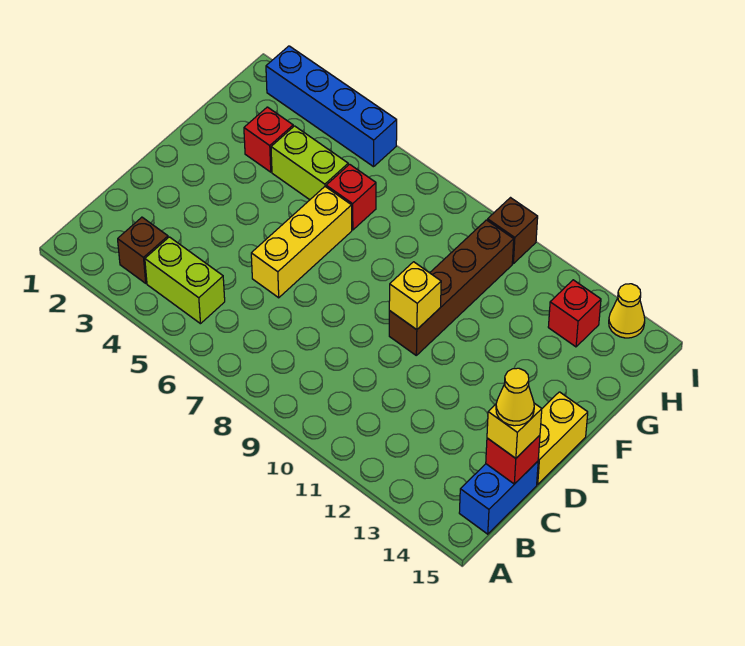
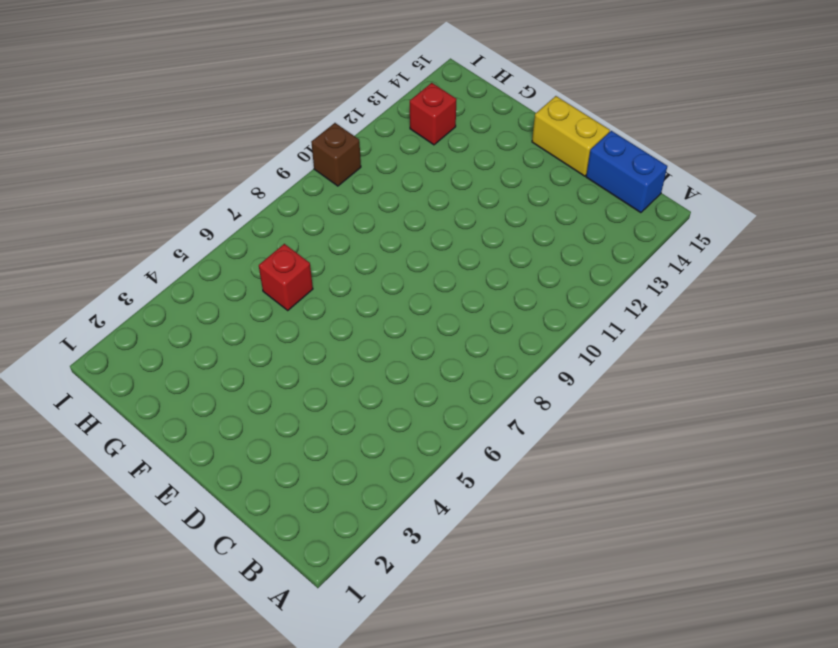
none -> brown brick B3 level 1
none -> lime brick B4:B5 level 1
none -> yellow brick D6:F6 level 1

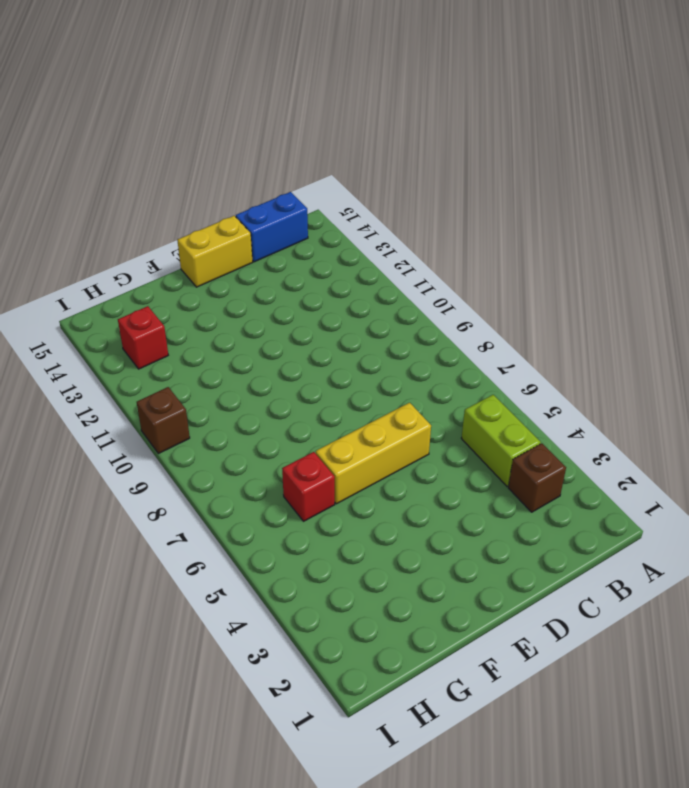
none -> brown brick E10:H10 level 1
none -> red brick G3 level 1
none -> lime brick G4:G5 level 1

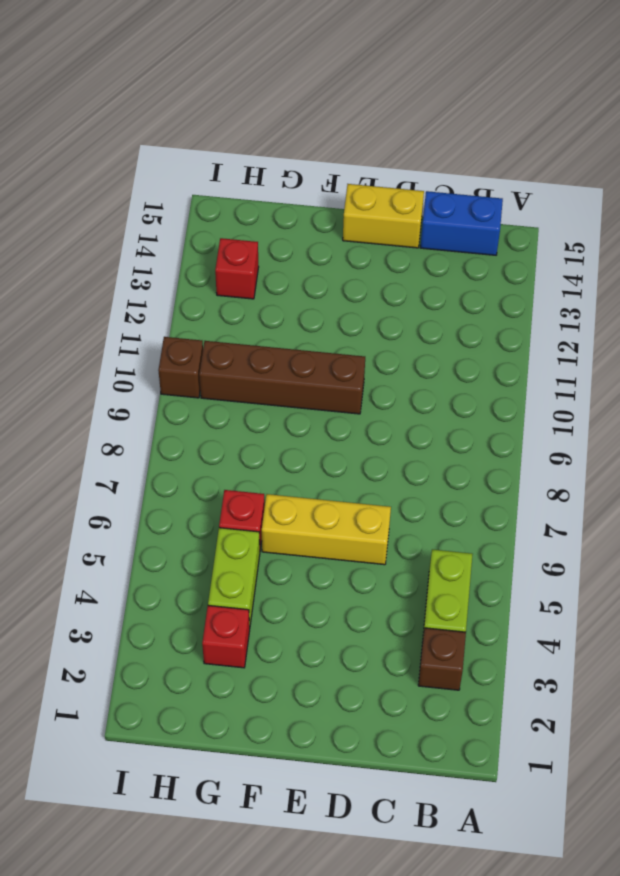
none -> blue brick I2:I5 level 1
none -> yellow cone I14 level 1
none -> red brick C15 level 2

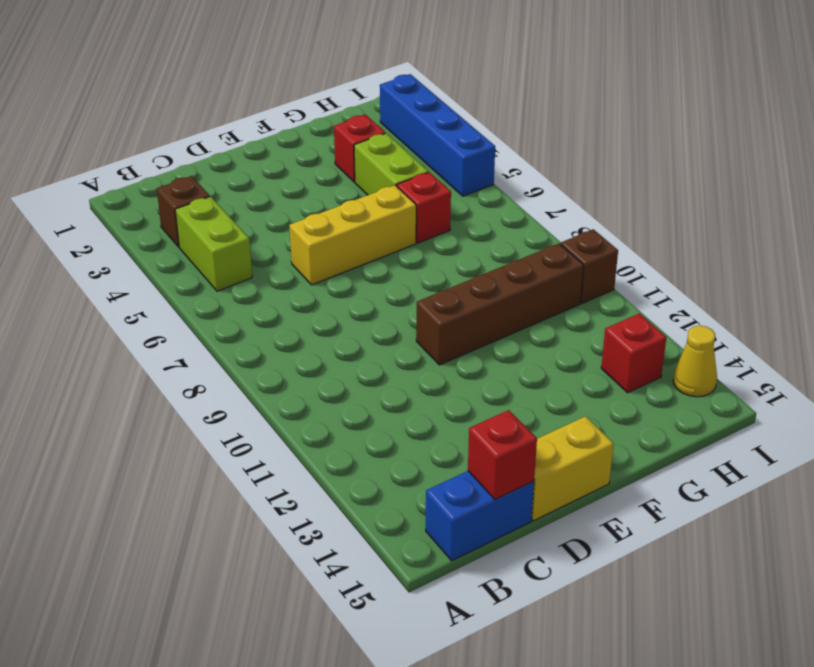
none -> yellow brick E10 level 2
none -> yellow brick C15 level 3
none -> yellow cone C15 level 4

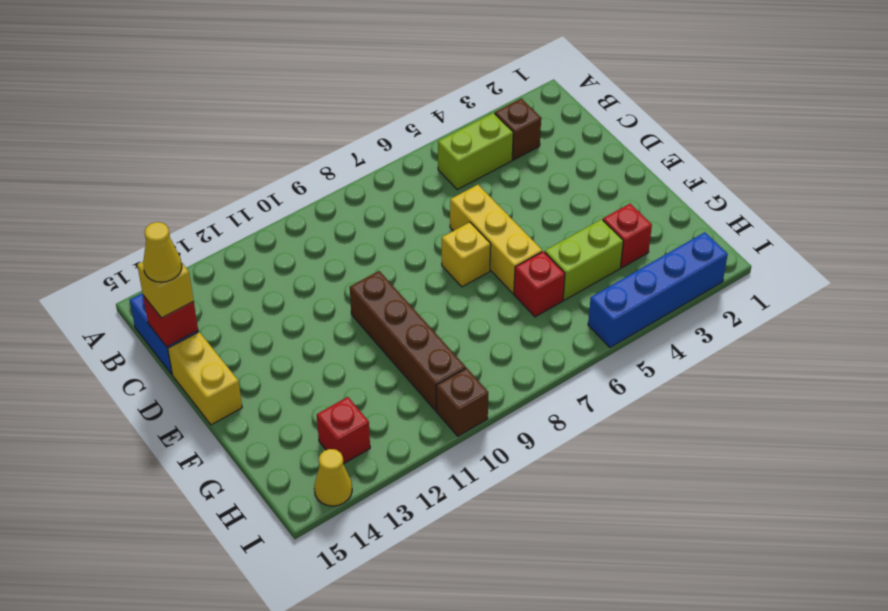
yellow brick E7 level 1 -> yellow brick E10 level 2

